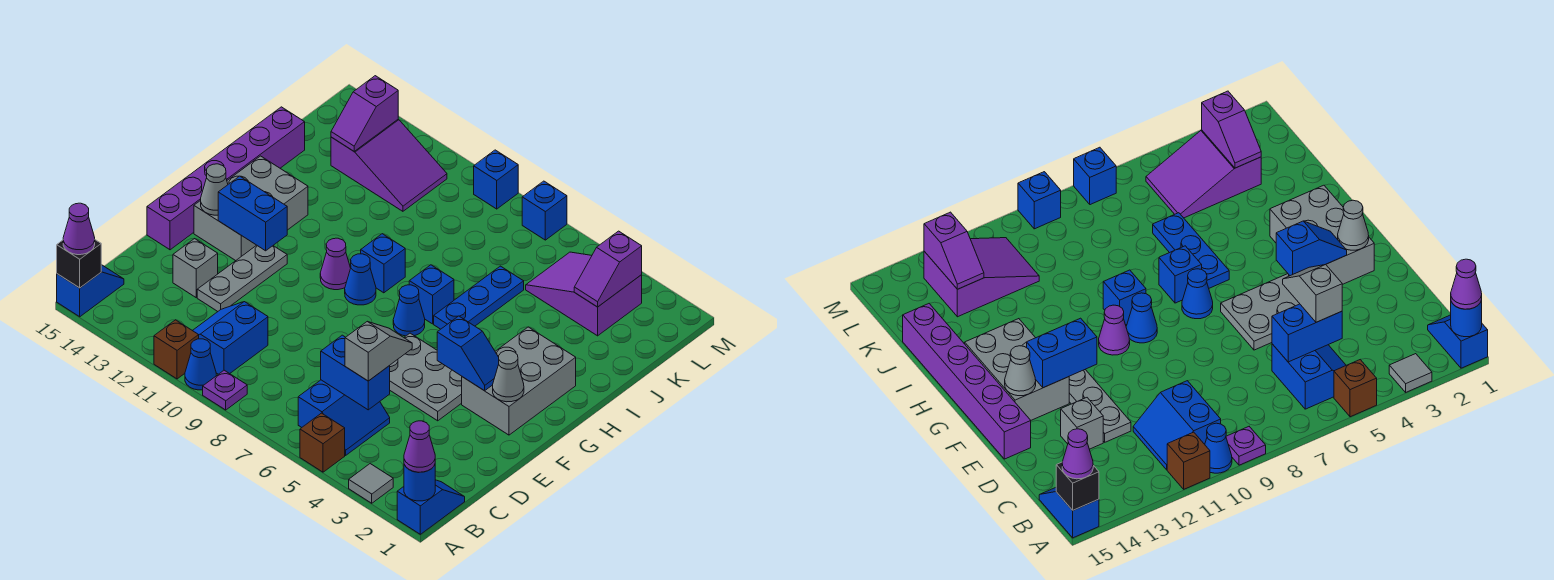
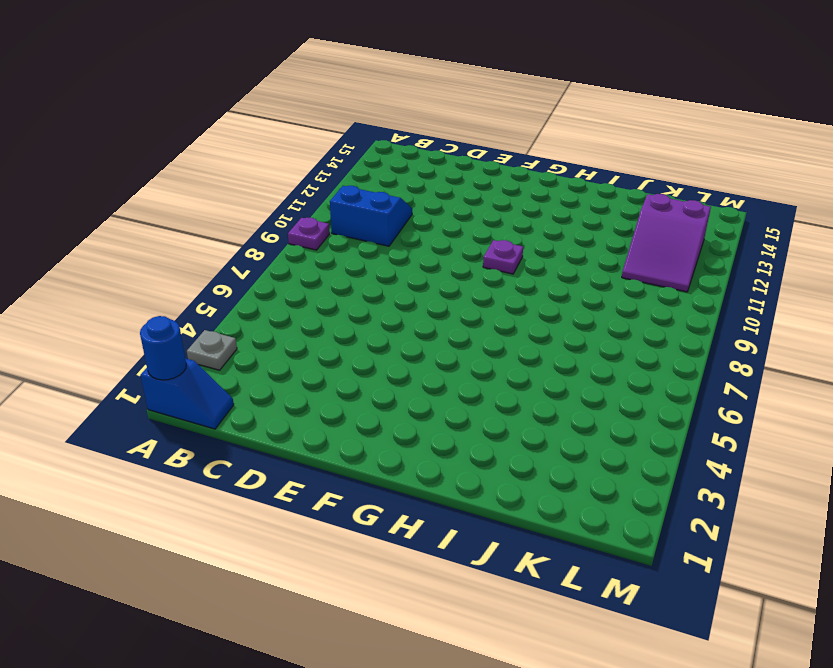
grey plate A3 level 1 -> grey tile A3 level 1
purple plate G10 level 1 -> purple cone G10 level 1
none -> brown brick A5 level 1
none -> blue cone A10 level 1
none -> brown brick A11 level 1
none -> blue slope A15:B15 level 1 top A

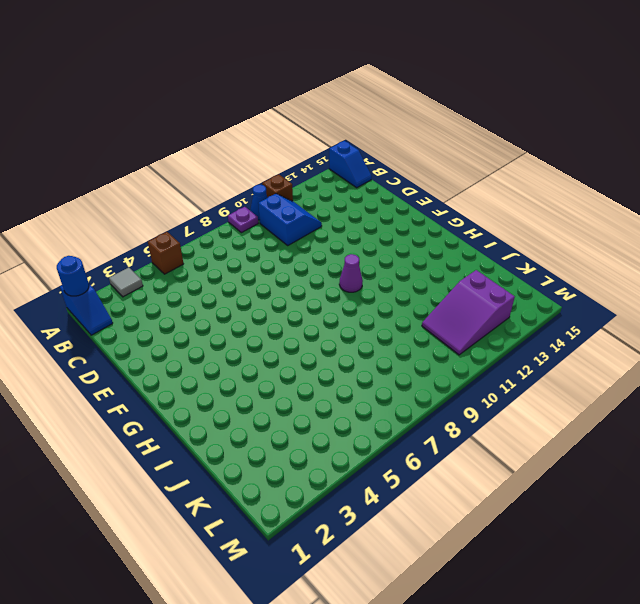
none -> blue slope B5:C6 level 1 top 6
none -> grey plate D12:F12 level 1
none -> grey brick D13 level 1
none -> grey plate E4:F6 level 1

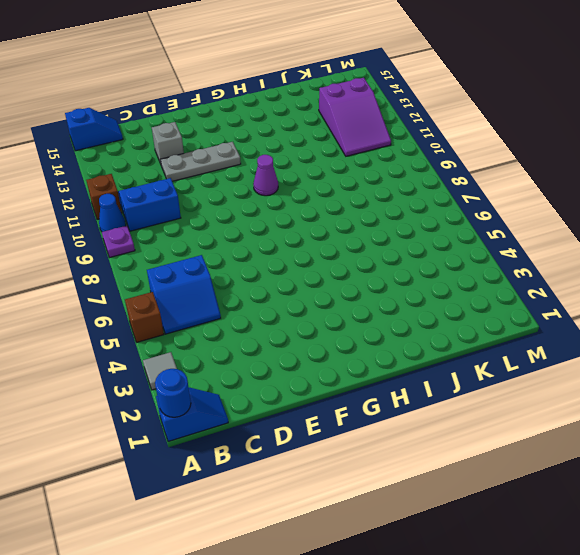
none -> grey plate E4:F6 level 1
none -> purple brick E15:J15 level 1
none -> grey brick F2:H3 level 1
none -> grey brick F13:H14 level 1

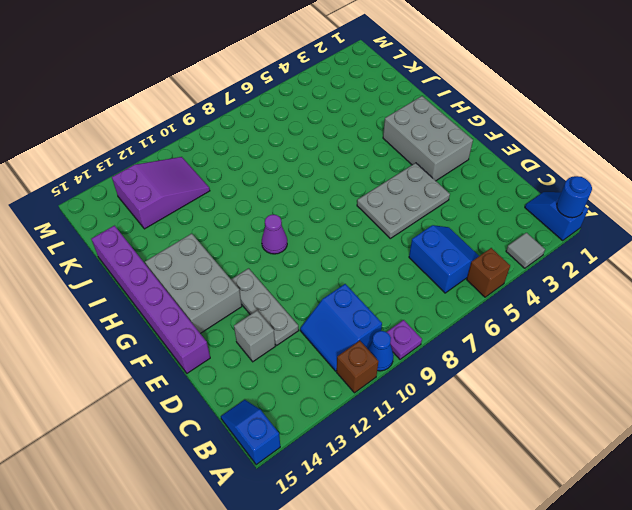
none -> blue cone G7 level 1
none -> blue cone G9 level 1
none -> blue plate H6:J6 level 1
none -> blue brick H7 level 1

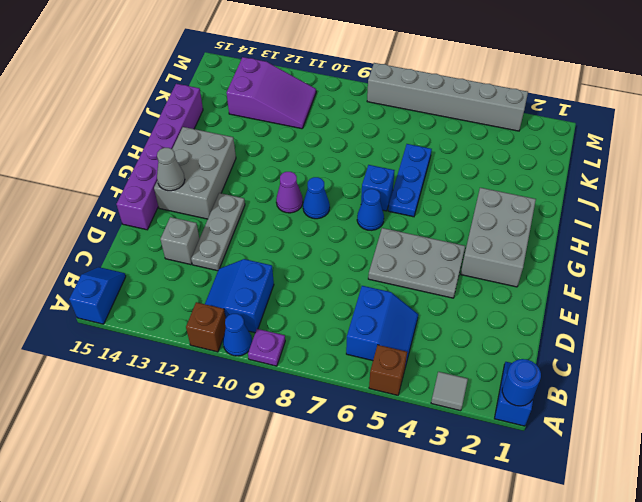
grey brick M3:M8 level 1 -> blue brick M7 level 1
none -> blue brick H9 level 1
none -> purple slope K3:L5 level 1 top 3
none -> blue brick M9 level 1
none -> black brick A15 level 2

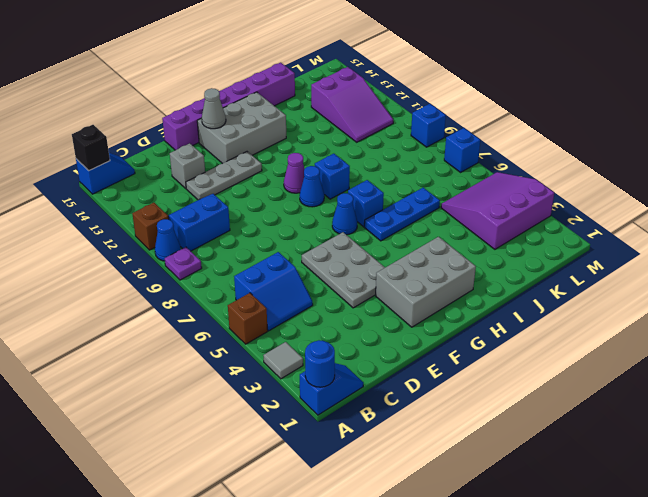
purple slope K3:M5 level 1 top 3 -> purple slope K3:L5 level 1 top 3
none -> blue brick C5:C6 level 2
none -> grey cone F2 level 2
none -> blue slope F3:F4 level 2 top 4
none -> blue brick F12:F13 level 2

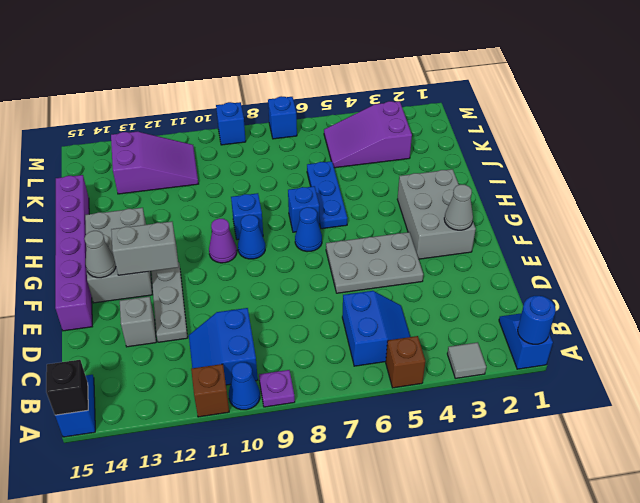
grey brick F12:F13 level 2 -> blue brick F12:F13 level 2
none -> blue brick C5:C6 level 2
none -> blue slope F3:F4 level 2 top 4
none -> purple slope K3:L3 level 2 top L
none -> purple slope K13:L13 level 2 top L

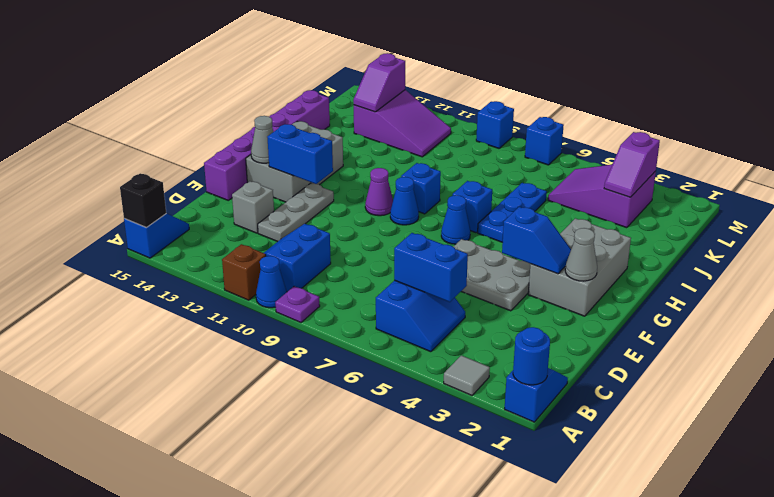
none -> brown brick A5 level 1
none -> purple cone A1 level 3
none -> purple cone A15 level 3
none -> grey slope C5:D5 level 3 top C

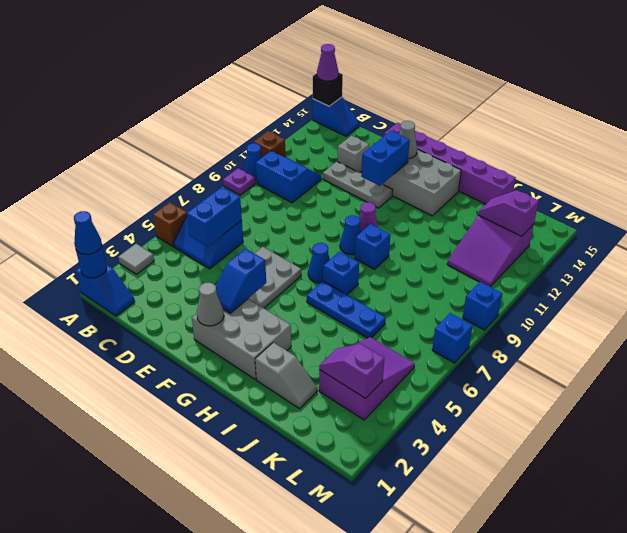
blue cone A1 level 3 -> purple cone A1 level 3
grey slope I2:J2 level 1 top I -> grey slope C5:D5 level 3 top C

